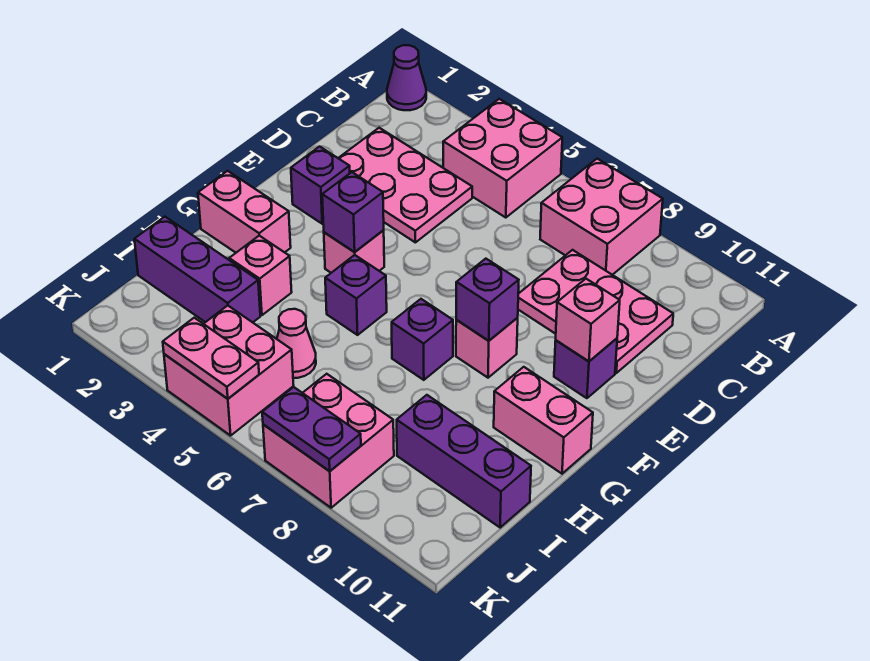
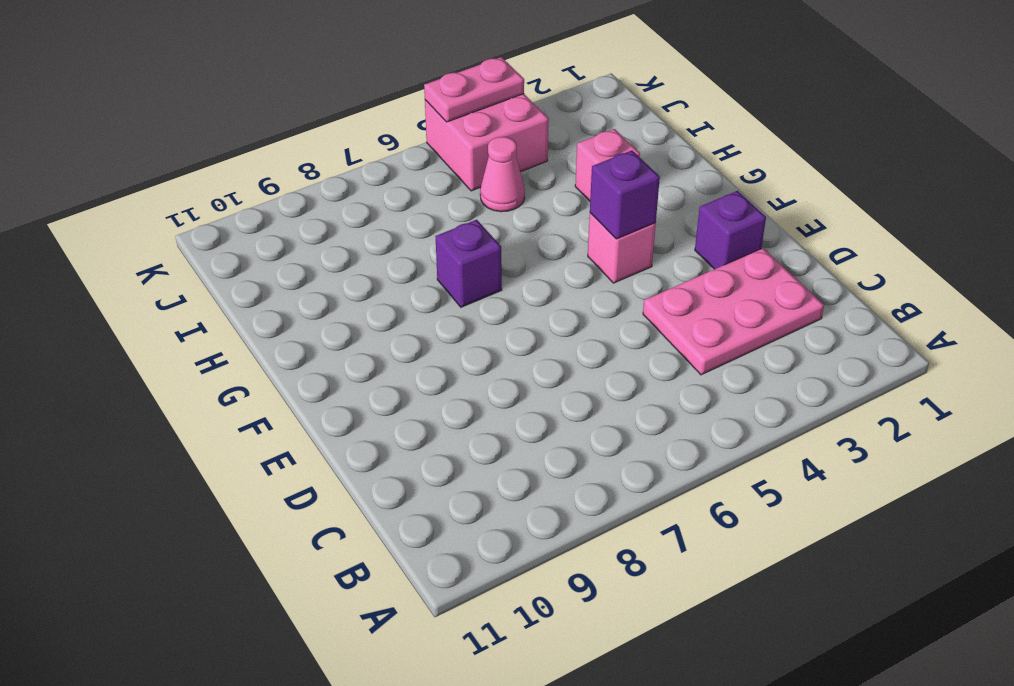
none -> purple cone A1 level 1
none -> pink brick A4:B5 level 1
none -> pink brick A7:B8 level 1

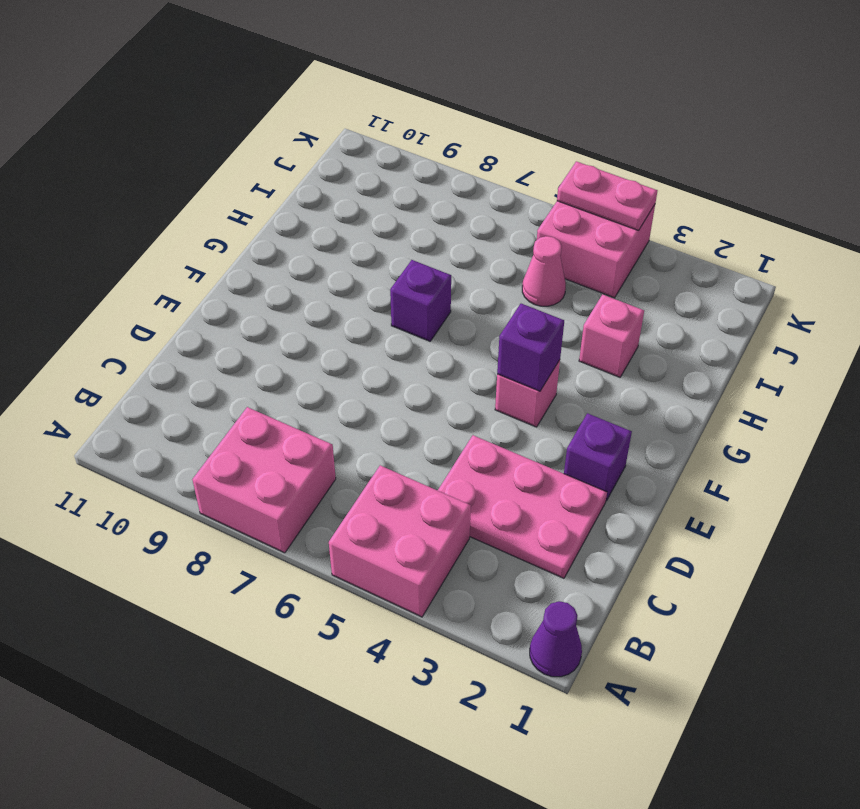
none -> pink plate C8:D10 level 1
none -> purple brick E10 level 1
none -> pink brick F8 level 1

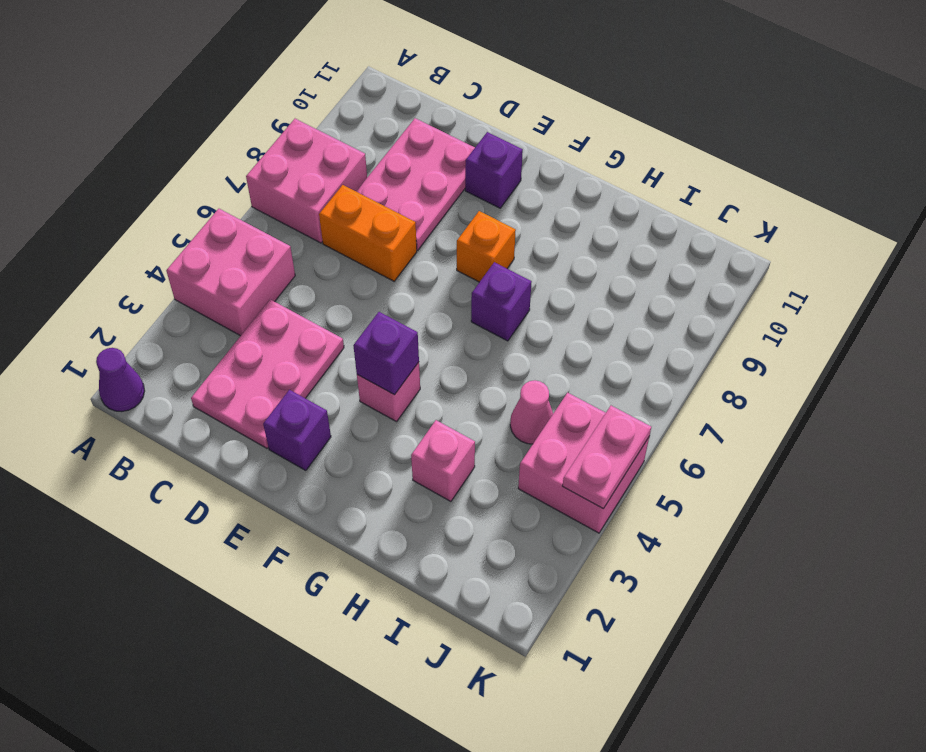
orange brick C7:D7 level 1 -> none
orange brick F8 level 1 -> pink brick F8 level 1
none -> pink brick G1:G2 level 1
none -> purple brick G5 level 1
none -> pink brick G10:G11 level 1

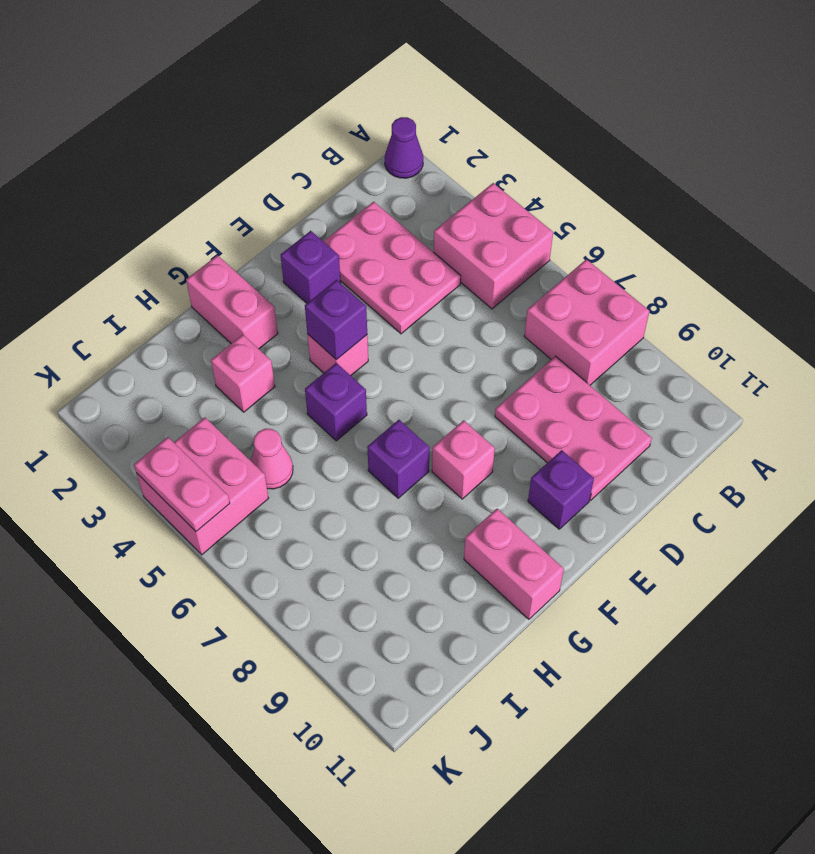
none -> purple brick I1:I3 level 1
none -> purple brick I9:I11 level 1
none -> pink brick J7:K8 level 1

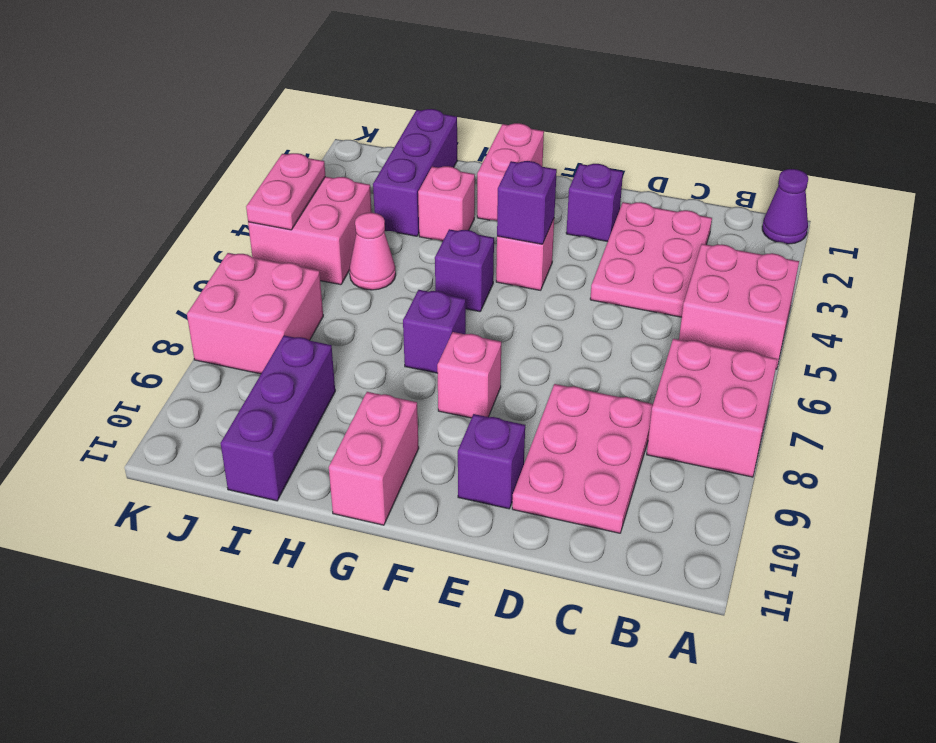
none -> pink brick E10 level 2
none -> purple brick F8 level 2
none -> purple plate K7:K8 level 2

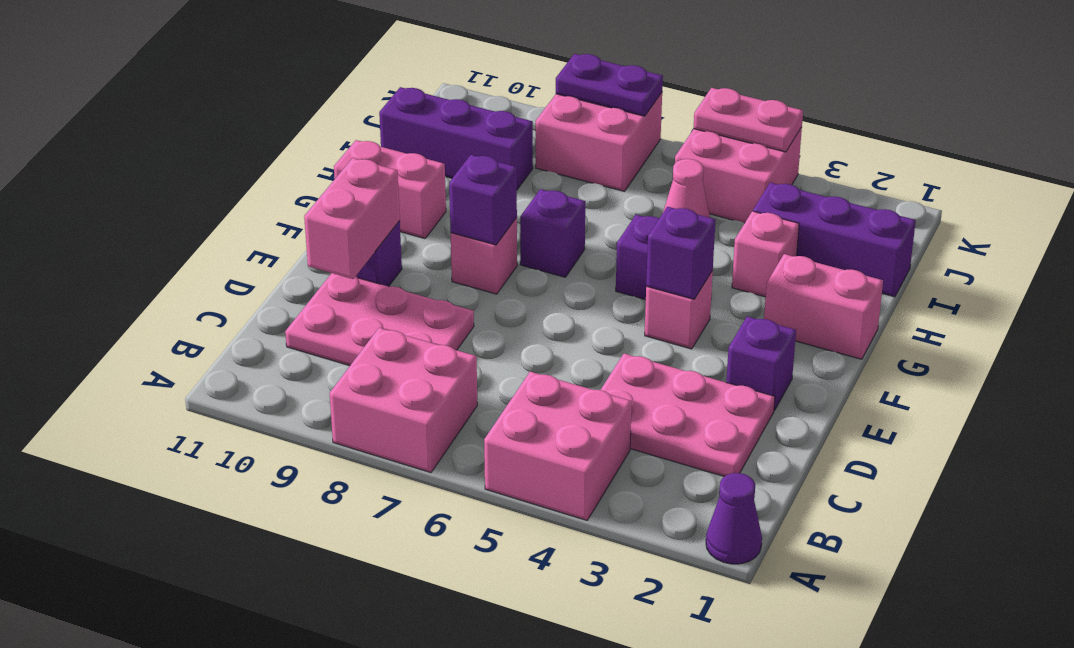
pink brick D10:E10 level 2 -> pink brick E10 level 2

